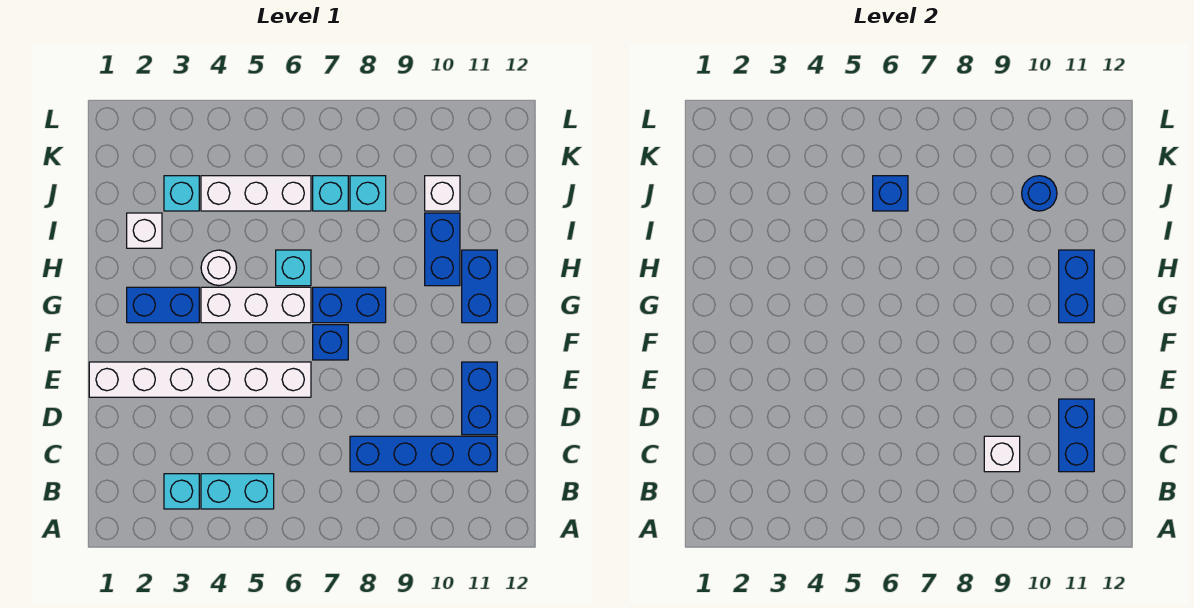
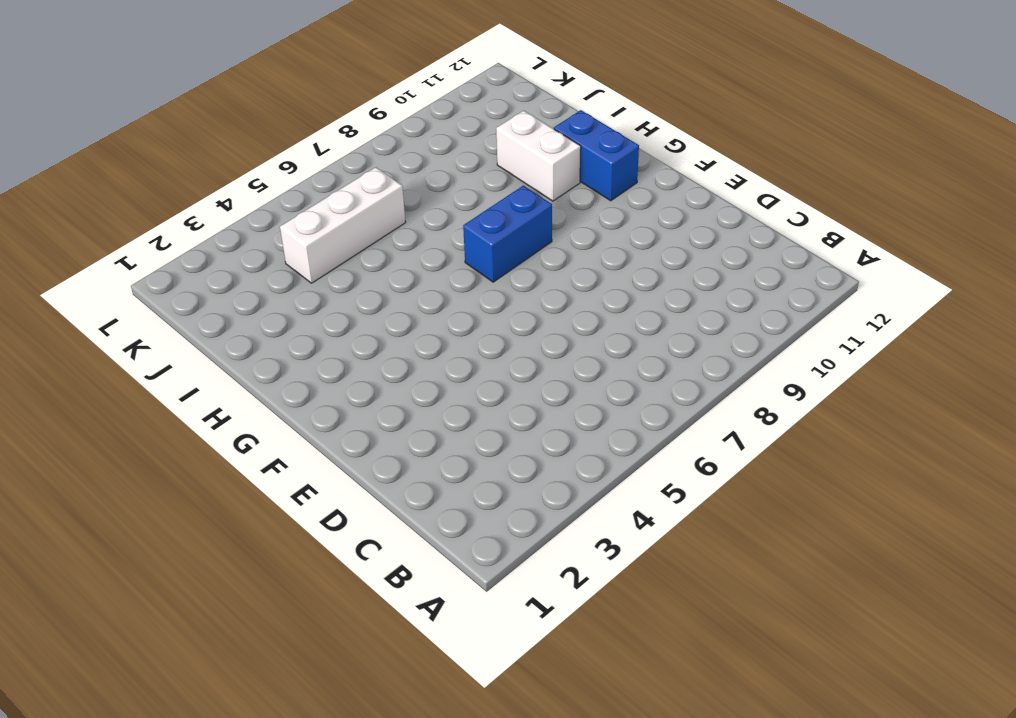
white brick H10:I10 level 1 -> blue brick H10:I10 level 1
none -> cyan brick B3 level 1
none -> cyan brick B4:B5 level 1
none -> blue brick C8:C11 level 1

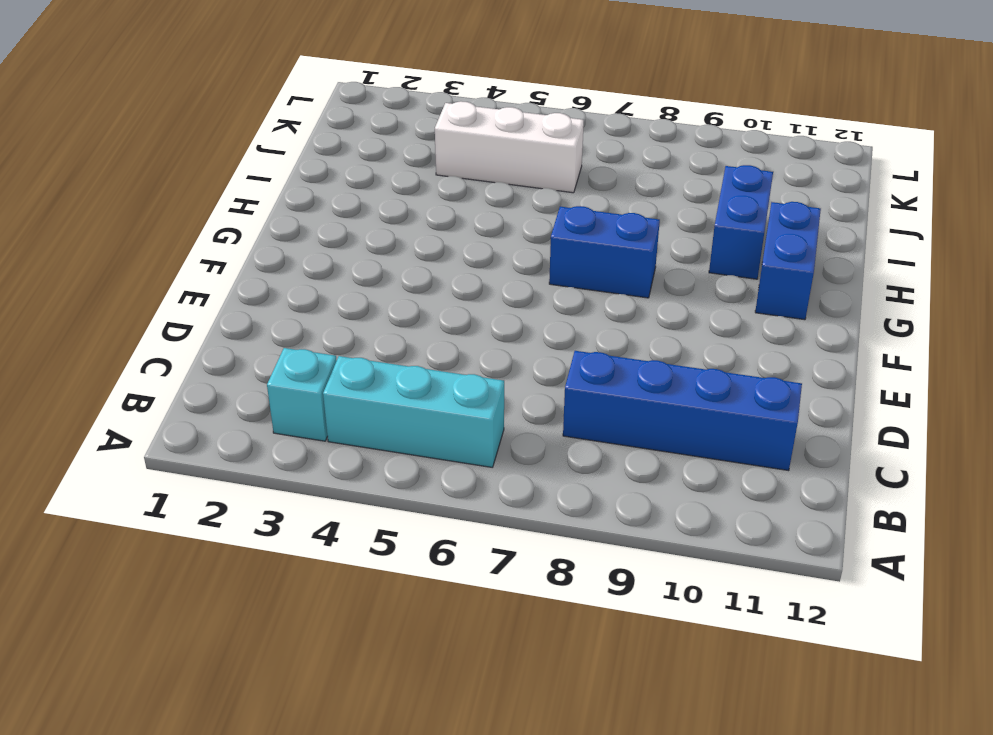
cyan brick B4:B6 level 1 -> cyan brick B4:B5 level 1
none -> blue brick D11:E11 level 1
none -> white brick E1:E6 level 1
none -> blue brick F7 level 1

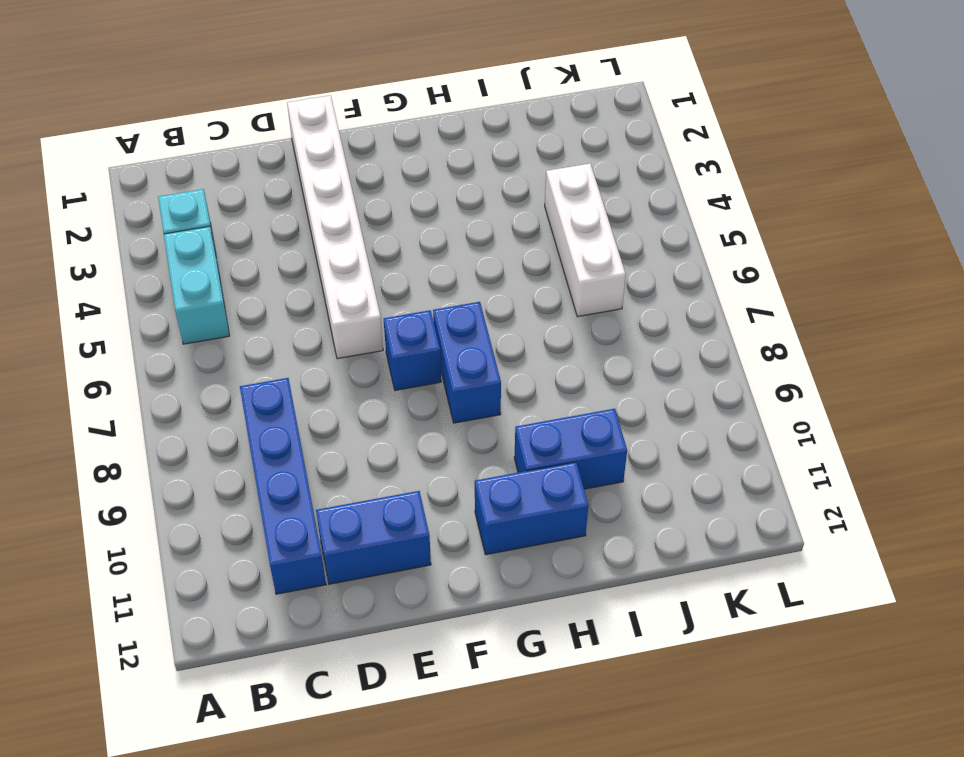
none -> blue brick G2:G3 level 1
none -> white brick G4:G6 level 1
none -> white round brick H4 level 1

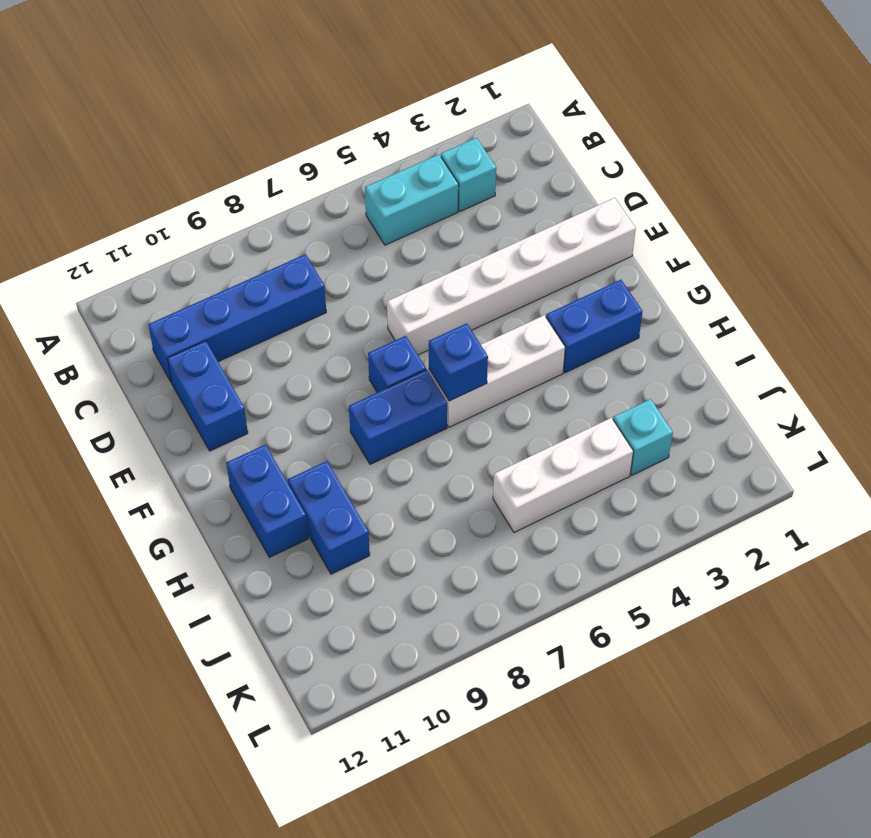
blue brick G6 level 2 -> blue brick J6 level 2
none -> white round brick H4 level 1
none -> cyan brick H6 level 1
none -> white brick I2 level 1

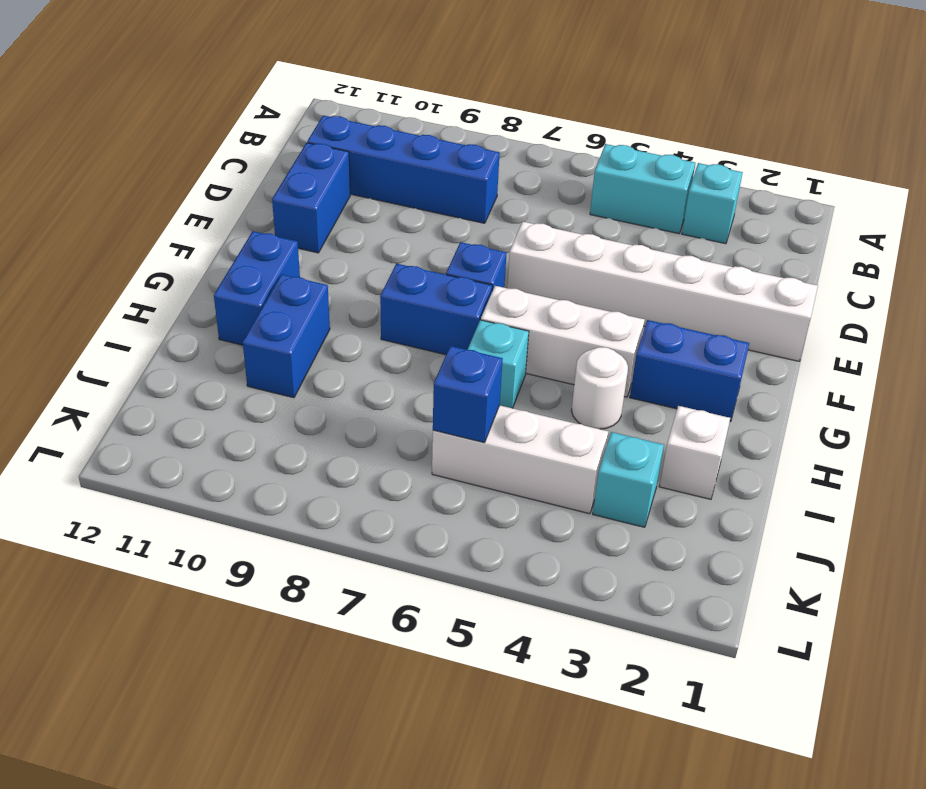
none -> cyan brick J7 level 1
none -> cyan brick J8 level 1
none -> white brick J10 level 1

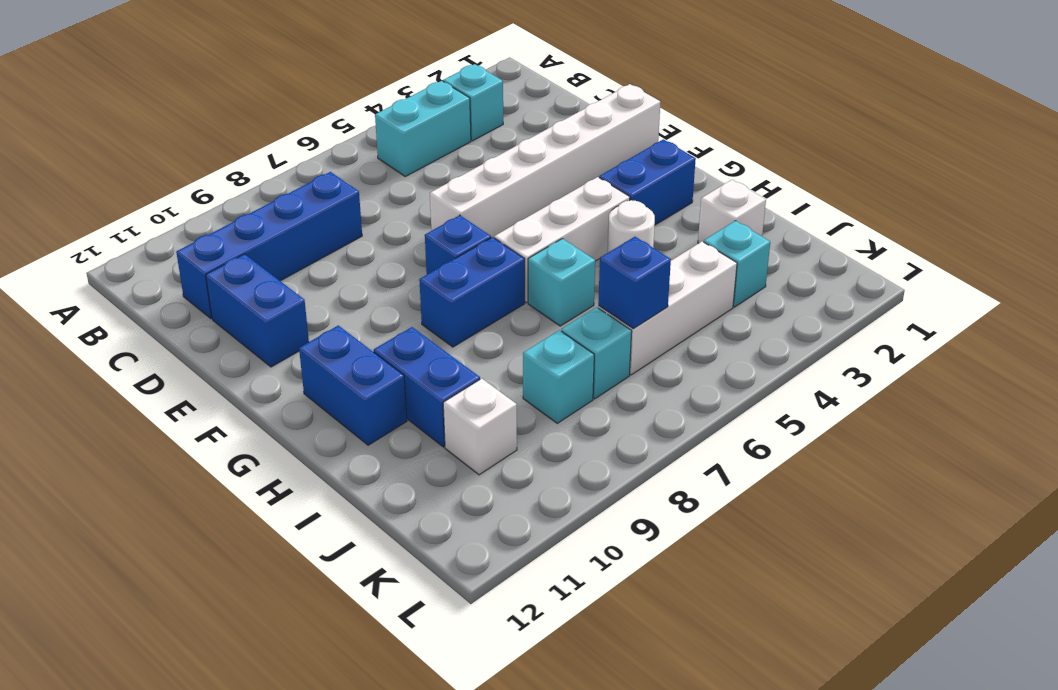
none -> white brick C9 level 2
none -> blue brick C11:D11 level 2
none -> blue brick G11:H11 level 2

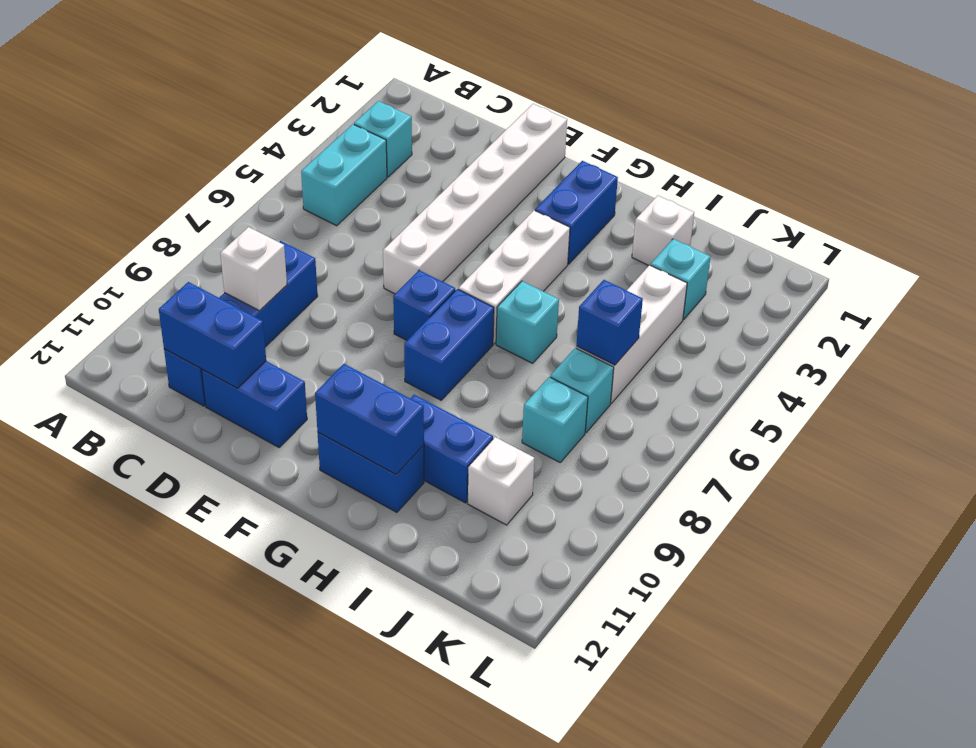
none -> white round brick H4 level 1
none -> blue round brick J10 level 2

